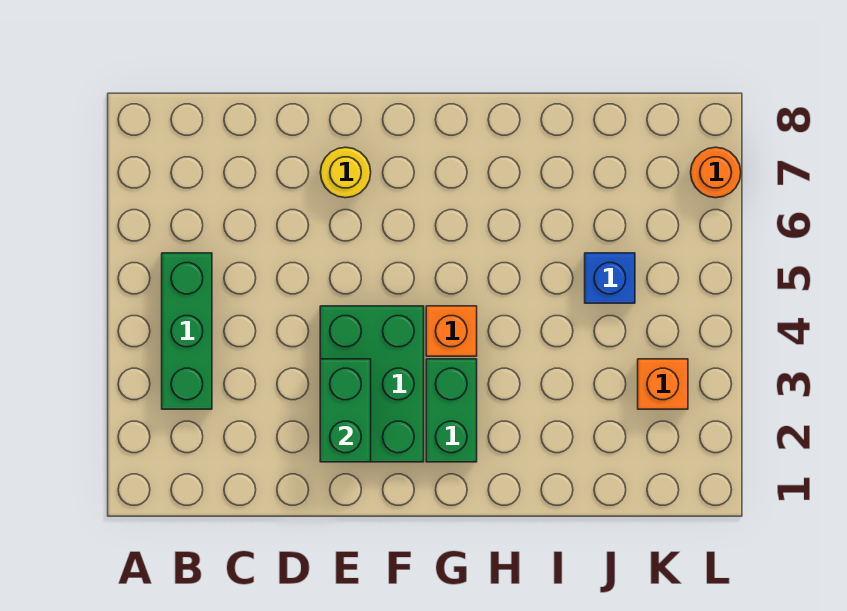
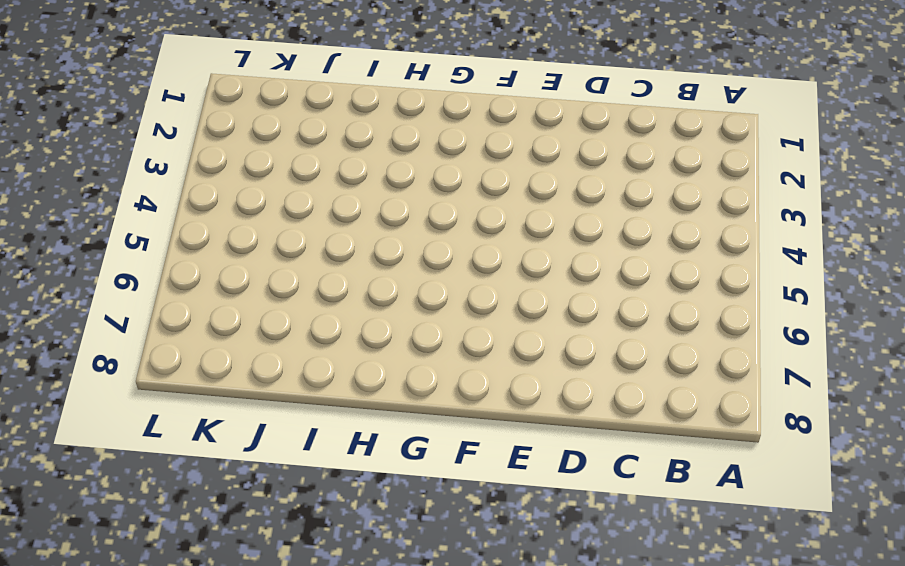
none -> green brick B3:B5 level 1
none -> green brick E2:F4 level 1

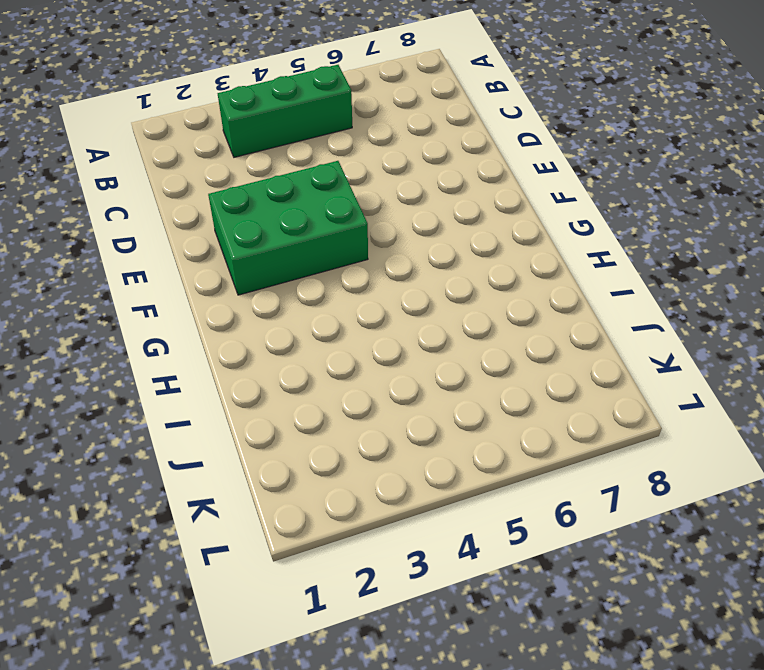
none -> yellow round brick E7 level 1
none -> green brick G2:G3 level 1

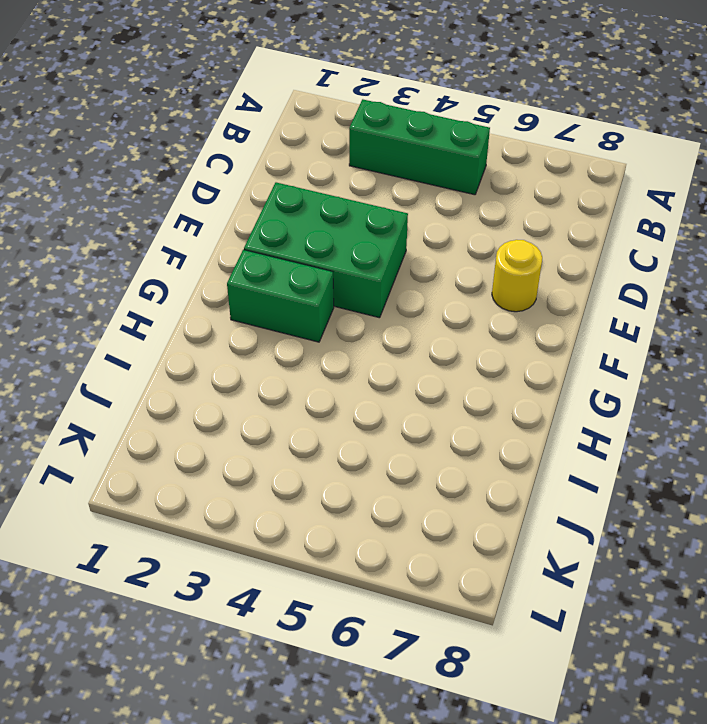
none -> orange brick G4 level 1
none -> blue brick J5 level 1

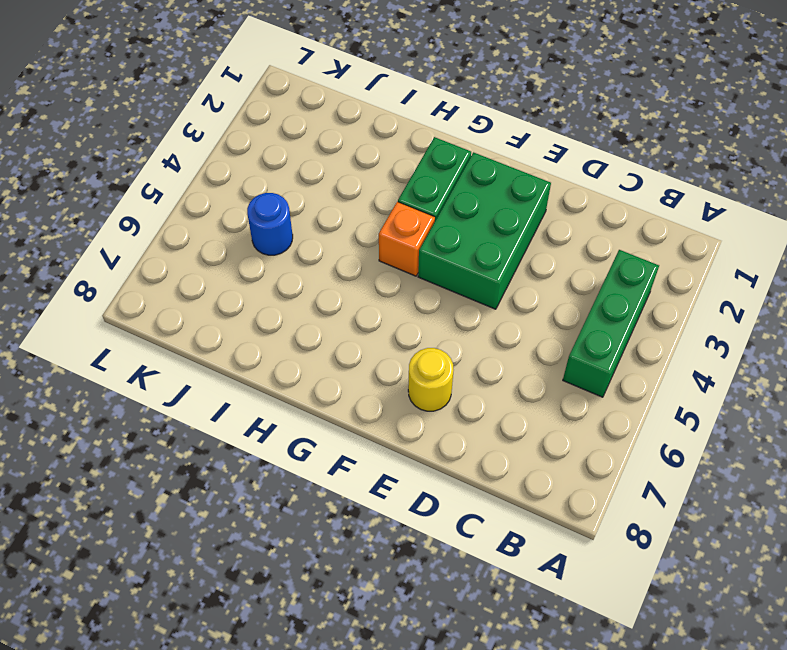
blue round brick J5 level 1 -> blue brick J5 level 1
none -> orange brick K3 level 1
none -> orange round brick L7 level 1

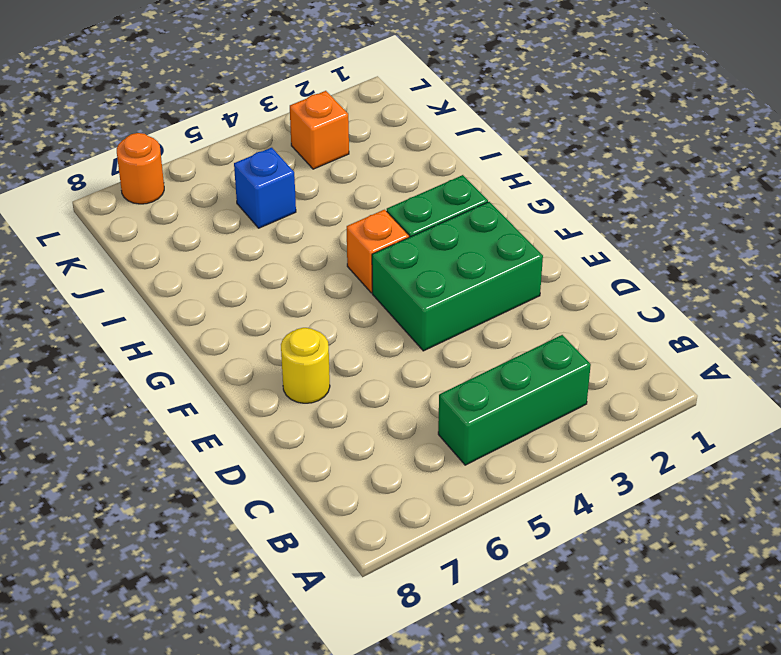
none -> green brick E2:E3 level 2

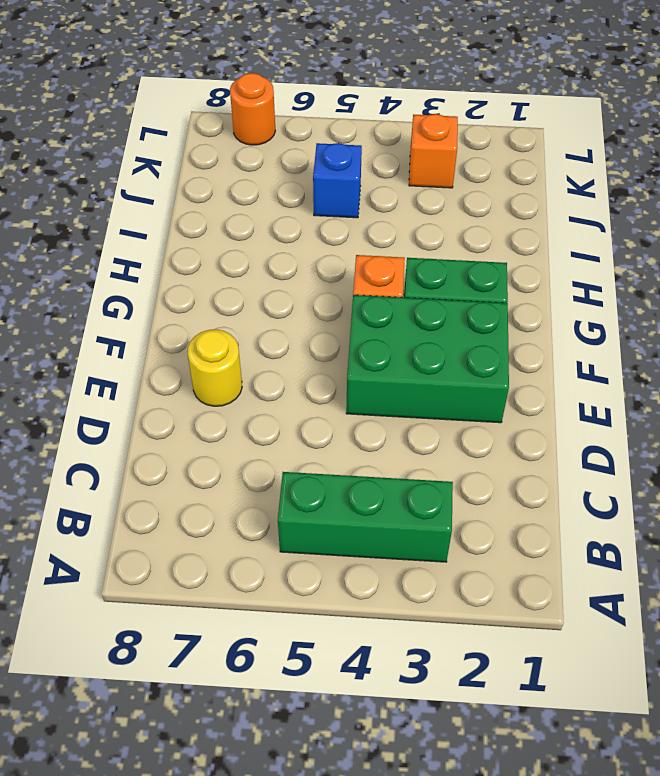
none -> green brick E2:E3 level 2

